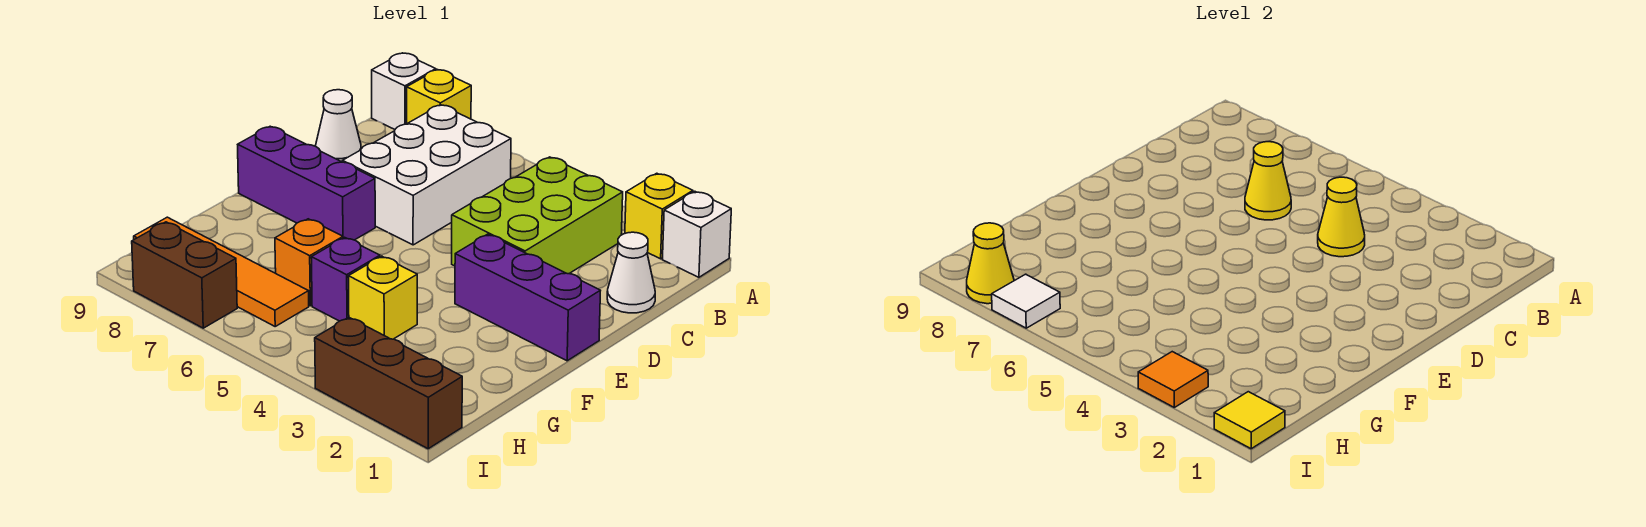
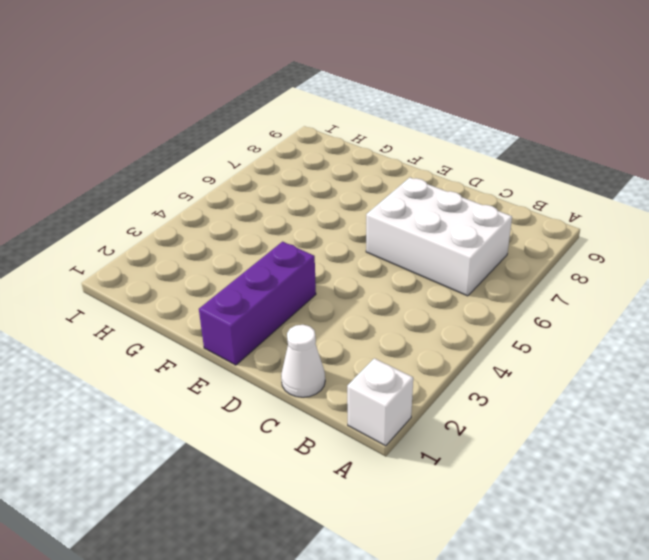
none -> yellow brick A2 level 1
none -> yellow brick A8 level 1
none -> white brick A9 level 1

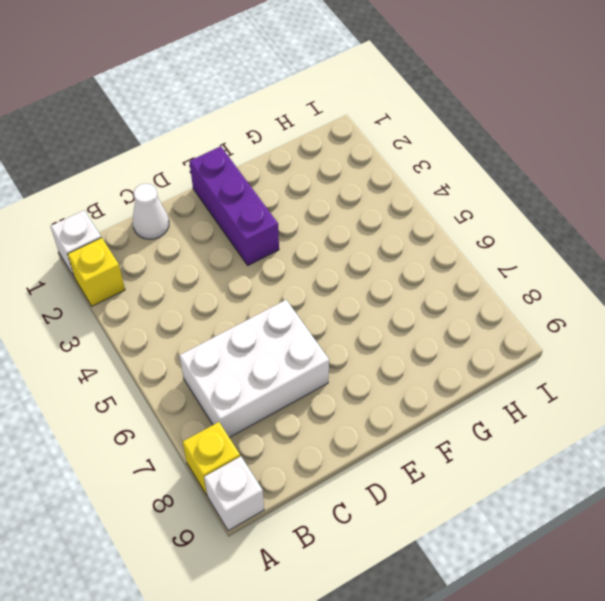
none -> lime brick B3:D4 level 1
none -> white cone C9 level 1
none -> purple brick E7:E9 level 1

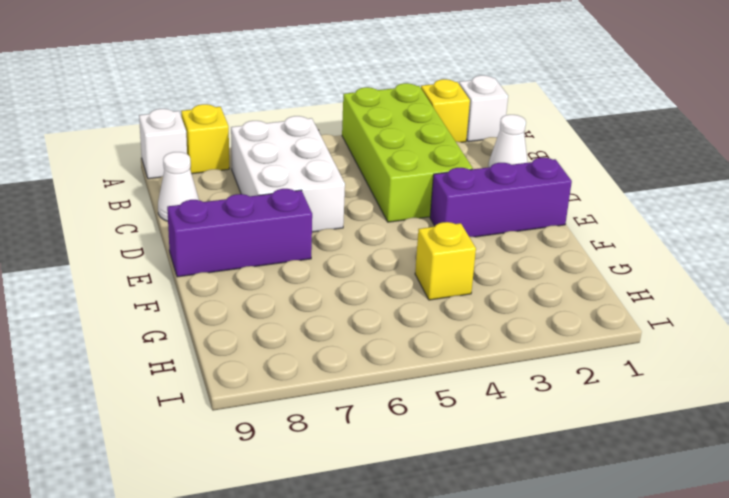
lime brick A3:D4 level 1 -> lime brick B3:D4 level 1
none -> purple brick G5 level 1
none -> orange brick G6 level 1
none -> orange tile H6:H9 level 1

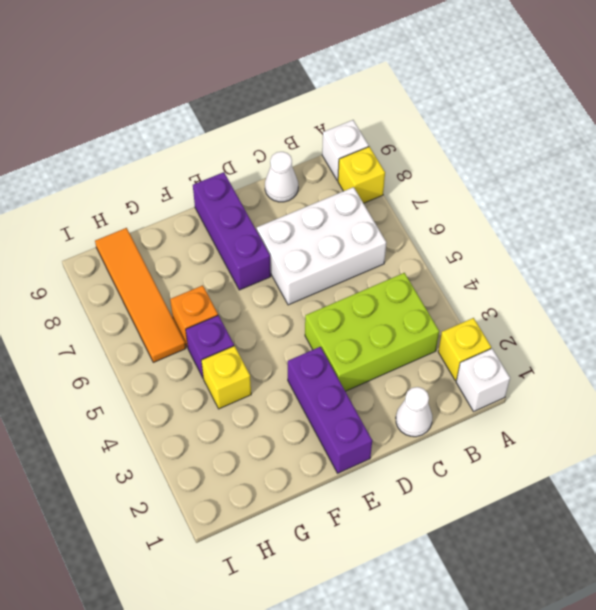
none -> brown brick I1:I3 level 1
none -> brown brick I7:I8 level 1
none -> yellow cone C4 level 2

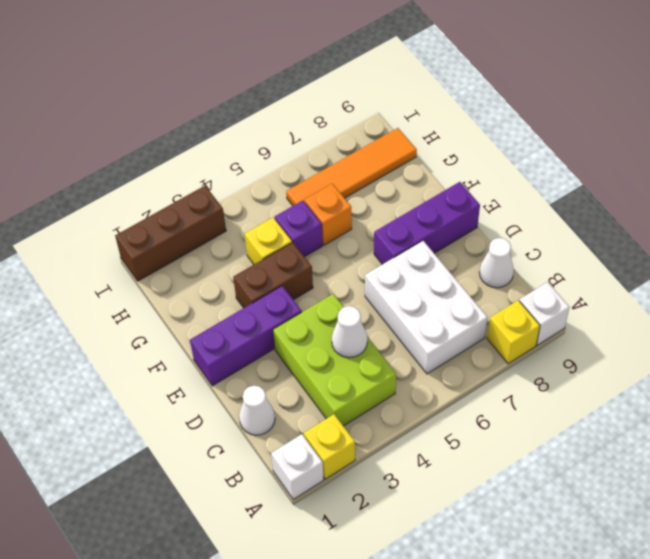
white cone C4 level 2 -> yellow cone C4 level 2
brown brick F3:F4 level 1 -> brown brick I7:I8 level 1
none -> yellow cone C6 level 2
none -> yellow tile I1 level 2
none -> orange tile I3 level 2

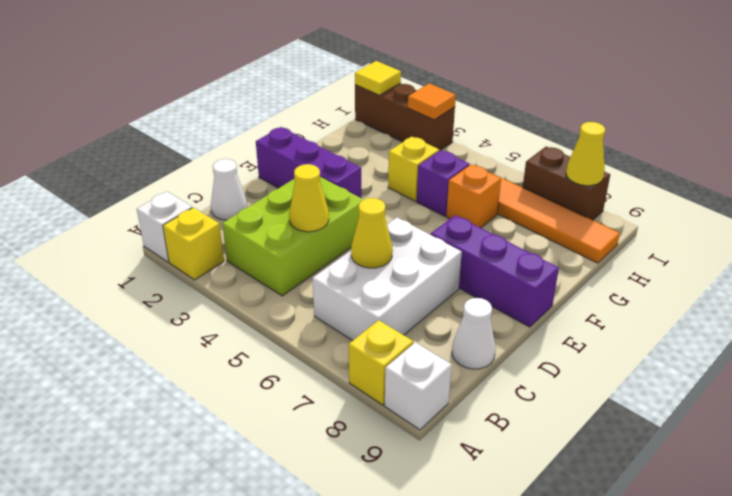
none -> white tile I7 level 2

